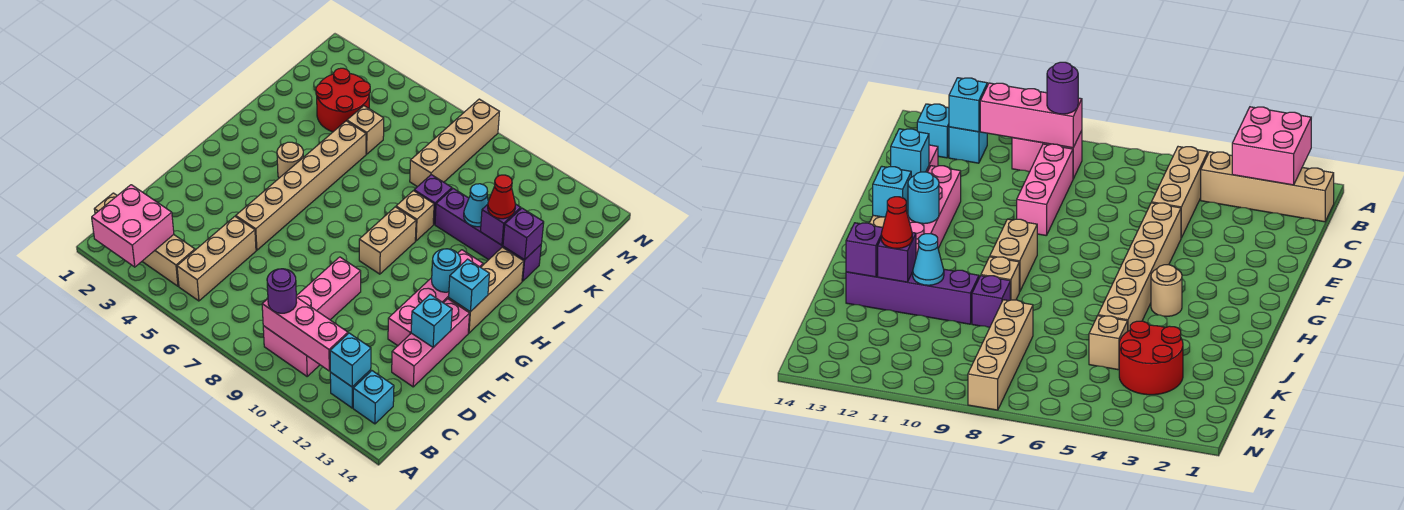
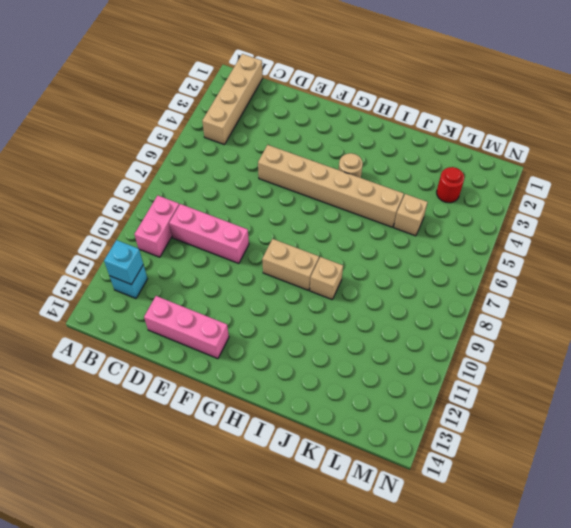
red round brick L3 level 1 -> red round brick K3:L4 level 1
none -> tan brick B5:D5 level 1
none -> cyan brick B13 level 1
none -> pink brick E12:H12 level 1

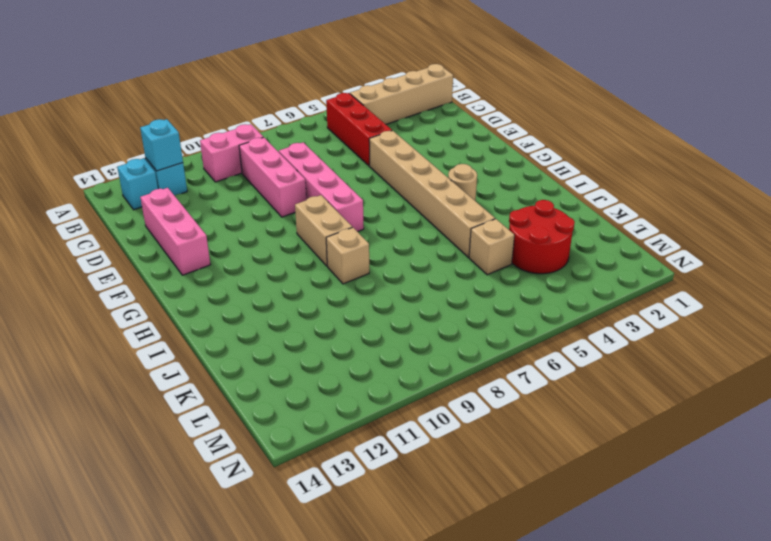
red brick B5:D5 level 1 -> tan brick B5:D5 level 1
pink brick D8:G8 level 1 -> pink brick E12:H12 level 1
none -> tan brick G13:I13 level 1
none -> purple brick J9 level 1
none -> purple brick J10:J13 level 1

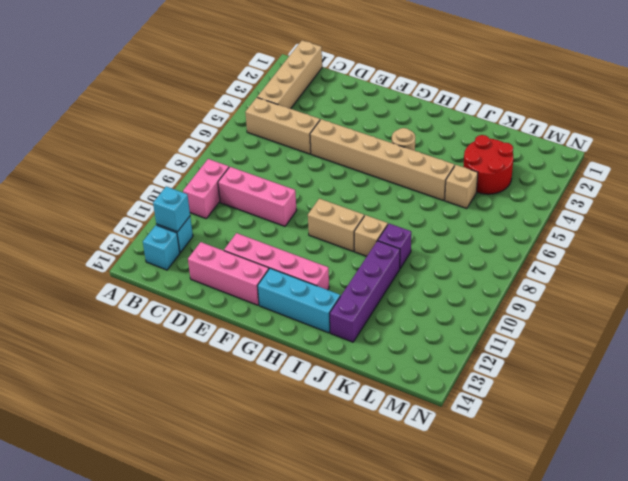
cyan brick G13:I13 level 1 -> tan brick G13:I13 level 1
none -> tan brick K8:N8 level 1
none -> pink brick A2:B3 level 2
none -> pink brick B9:B11 level 2

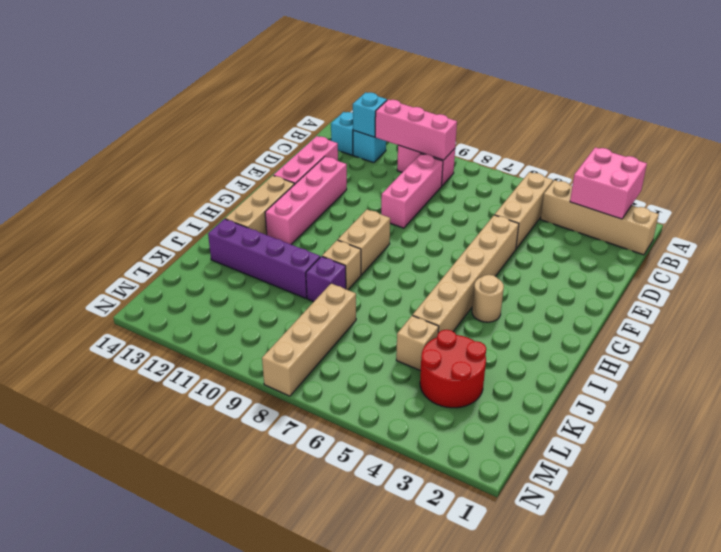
none -> cyan brick E13 level 2
none -> cyan round brick G12 level 2
none -> cyan brick G13 level 2

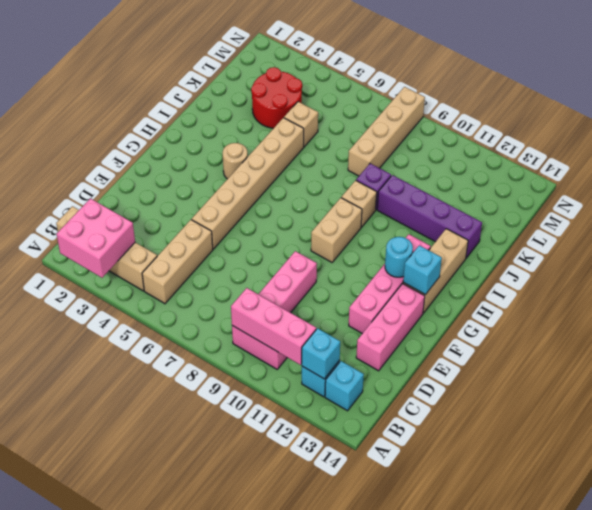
none -> cyan brick E13 level 2
none -> cyan cone J11 level 2
none -> purple brick J12 level 2

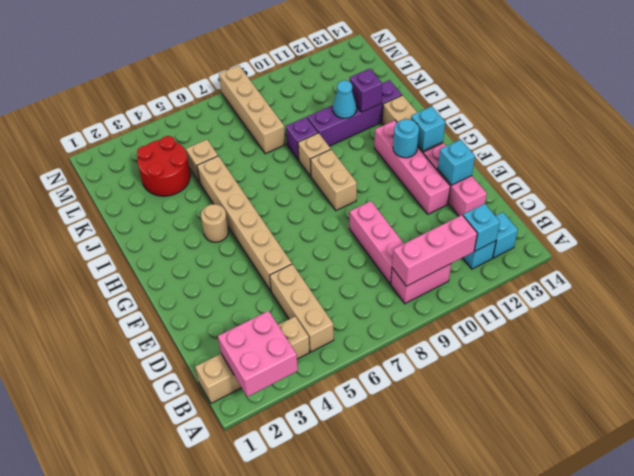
none -> purple brick J13 level 2
none -> purple round brick B9 level 3
none -> red cone J12 level 3

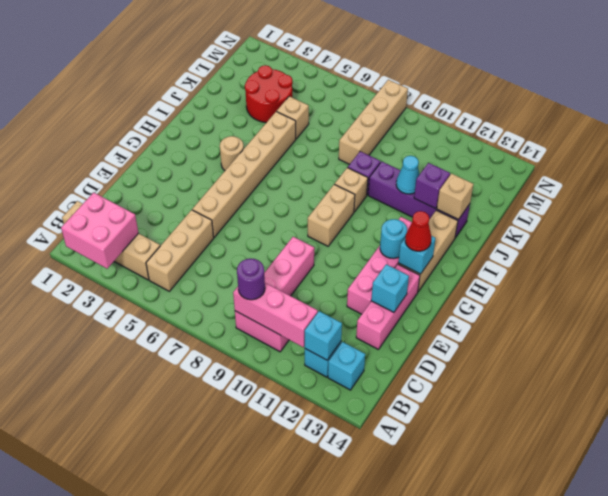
red cone G13 level 3 -> red cone J12 level 3
tan brick J13 level 2 -> purple brick J13 level 2

